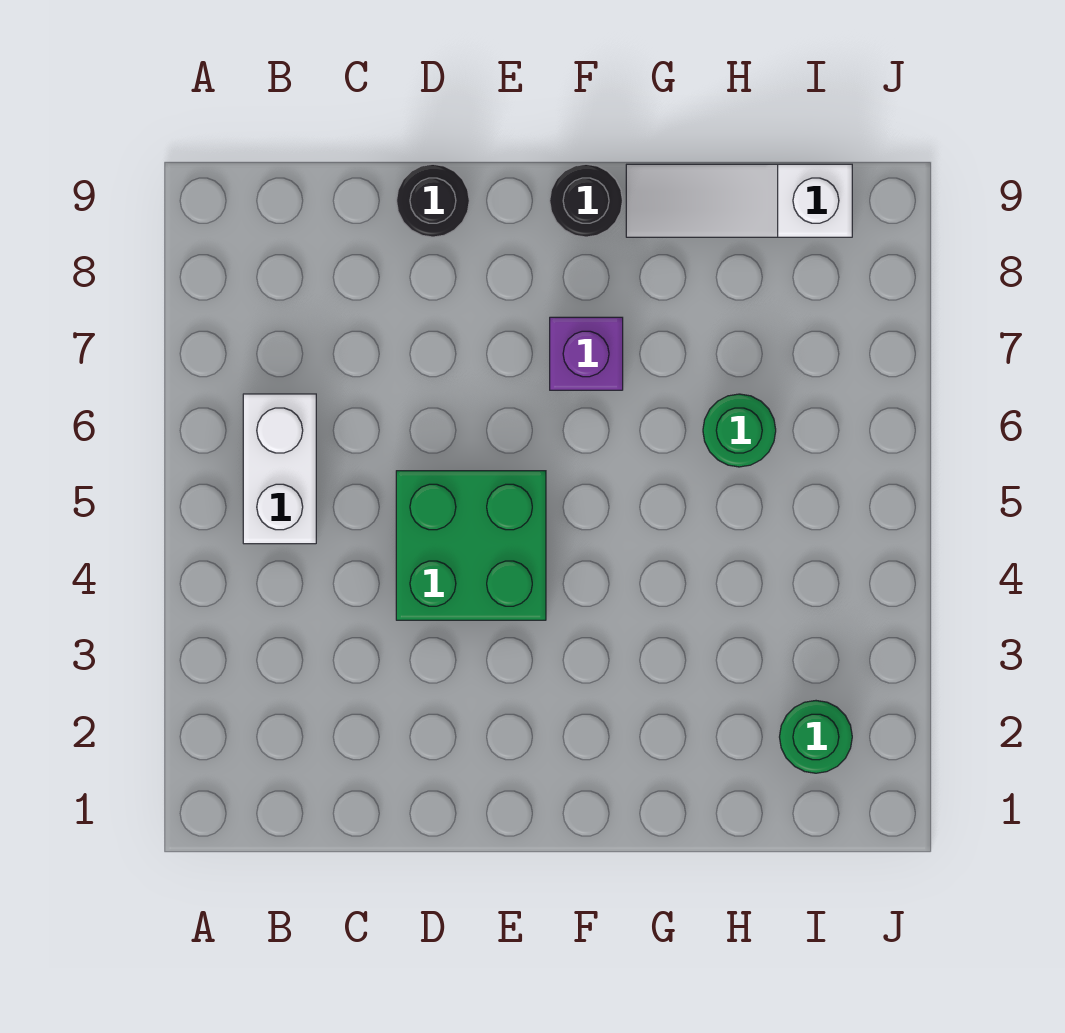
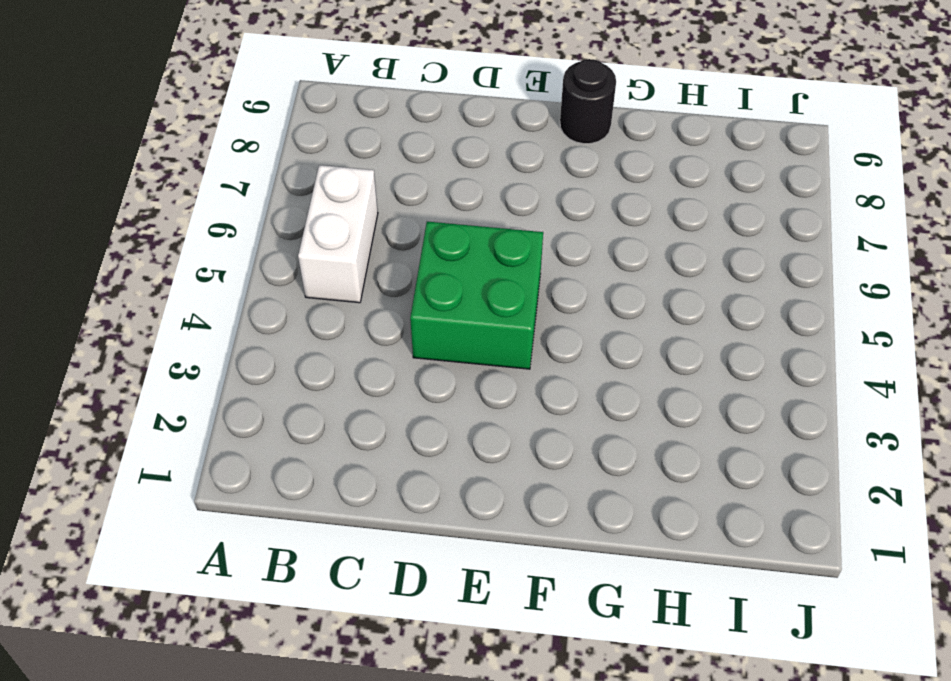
none -> black round brick D9 level 1
none -> purple brick F7 level 1

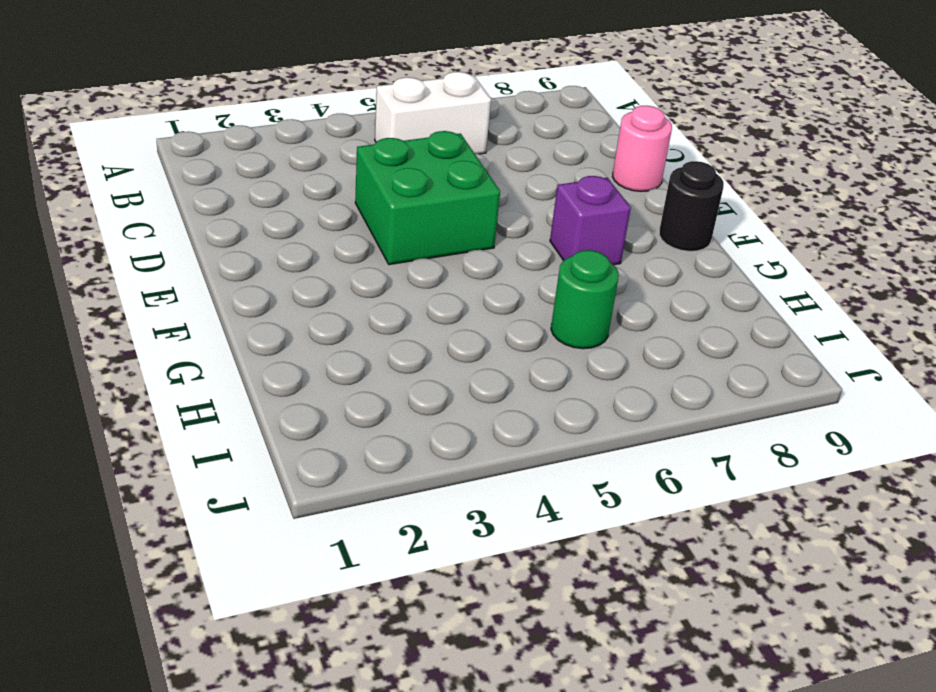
pink round brick D9 level 1 -> black round brick D9 level 1
none -> white slope G9:I9 level 1 top I
none -> green round brick I2 level 1

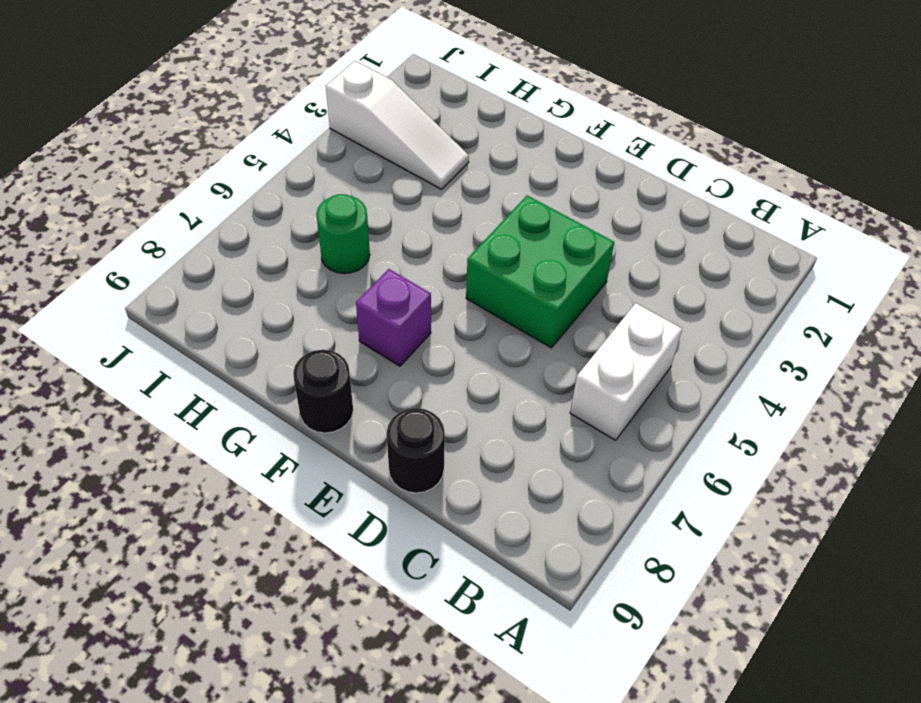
white slope H3:J3 level 1 top J -> white slope G9:I9 level 1 top I
none -> green round brick I2 level 1

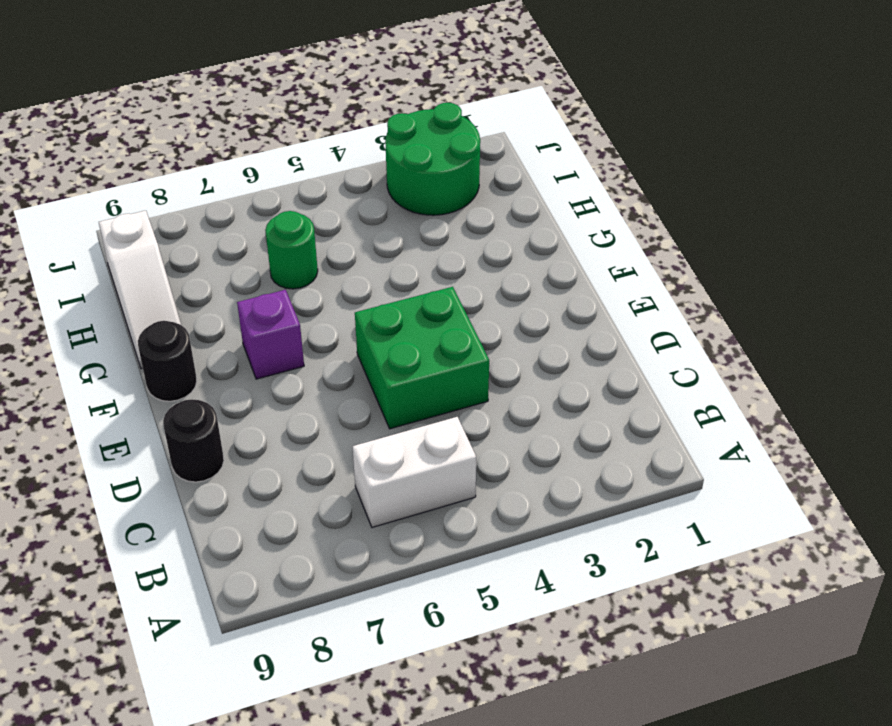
green round brick I2:J3 level 1 -> green round brick I2 level 1

